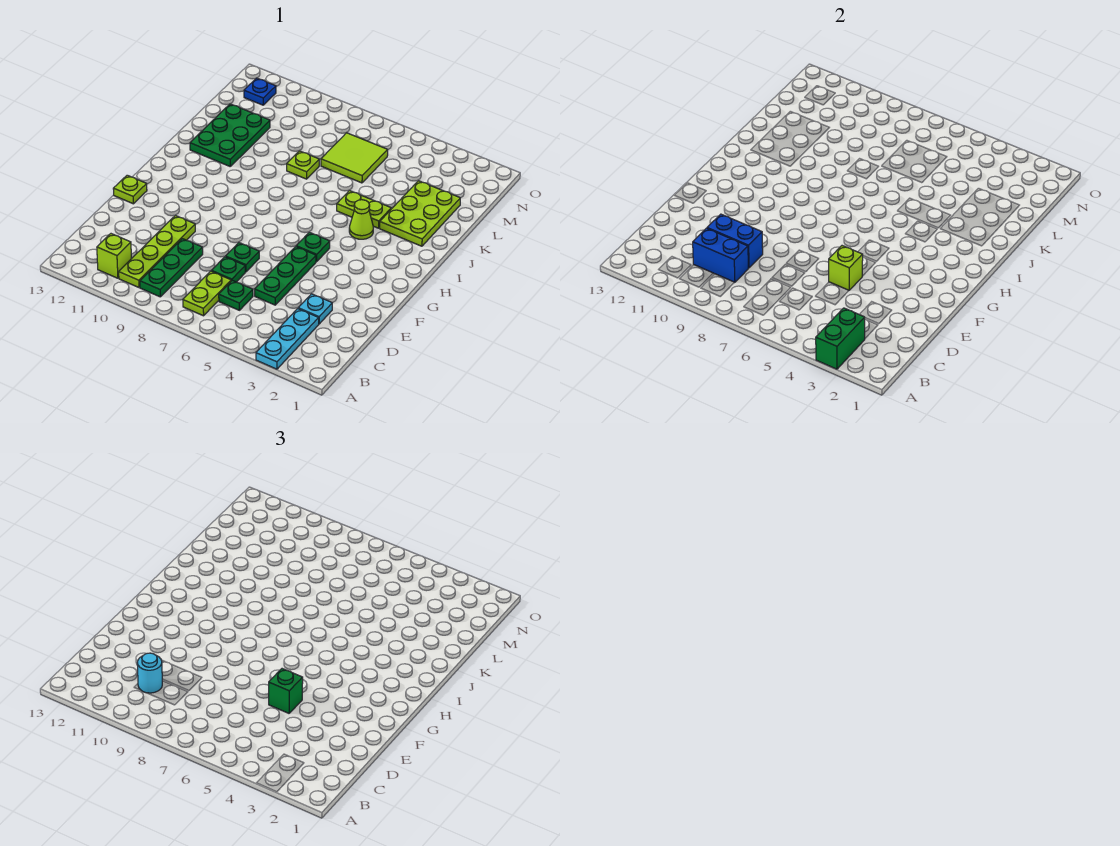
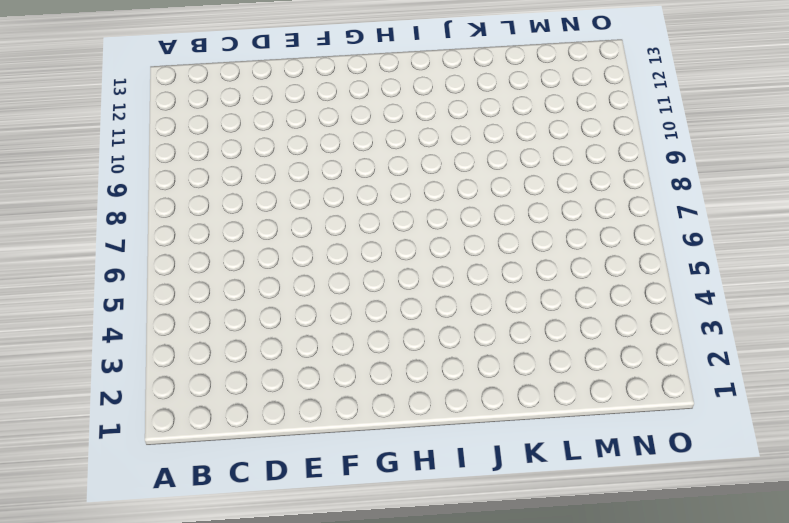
none -> cyan plate A3:C3 level 1
none -> lime plate B7:C7 level 1
none -> green plate B9:D9 level 1

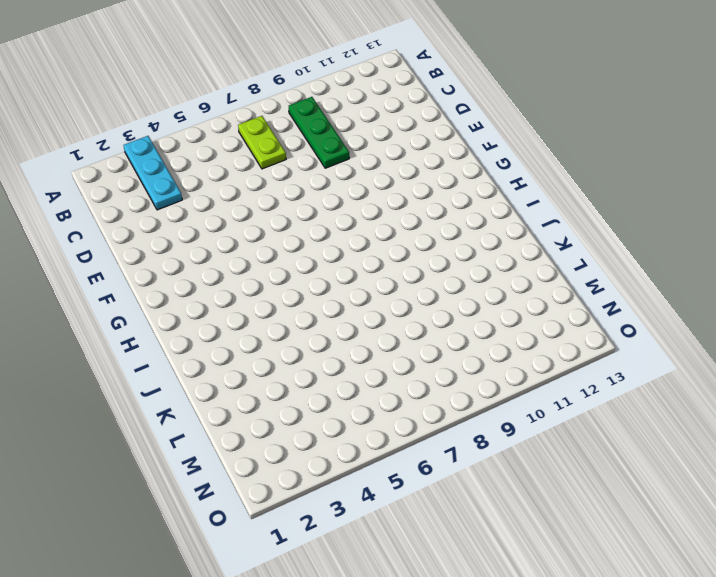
none -> lime plate B10:E10 level 1
none -> lime brick B11 level 1
none -> green plate C6 level 1

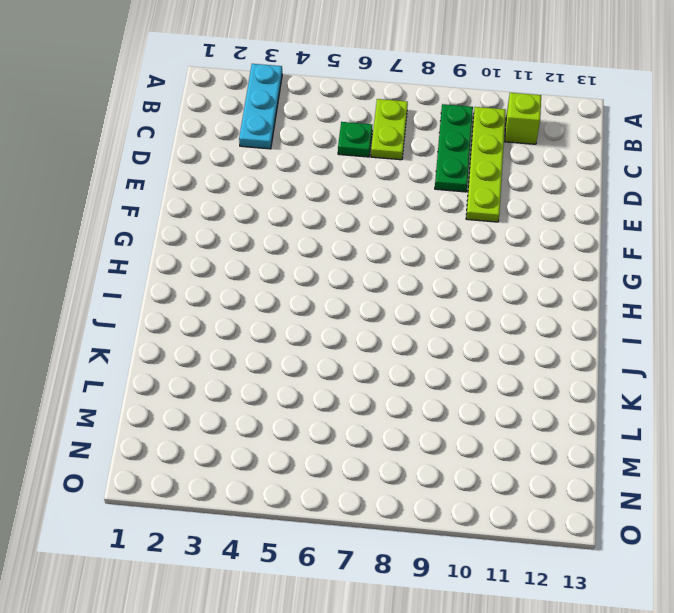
none -> cyan plate D3 level 1
none -> green plate D5:F5 level 1
none -> green plate D7 level 1

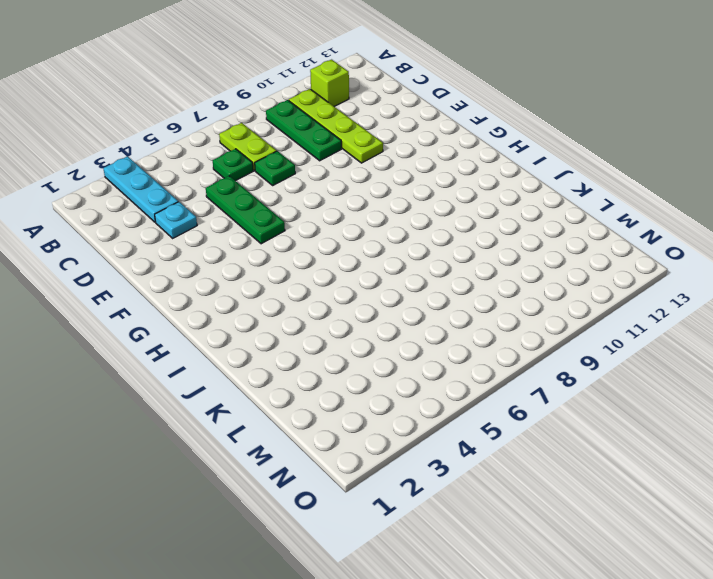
none -> green plate E7 level 1
none -> lime plate F13 level 1
none -> green plate G5 level 1

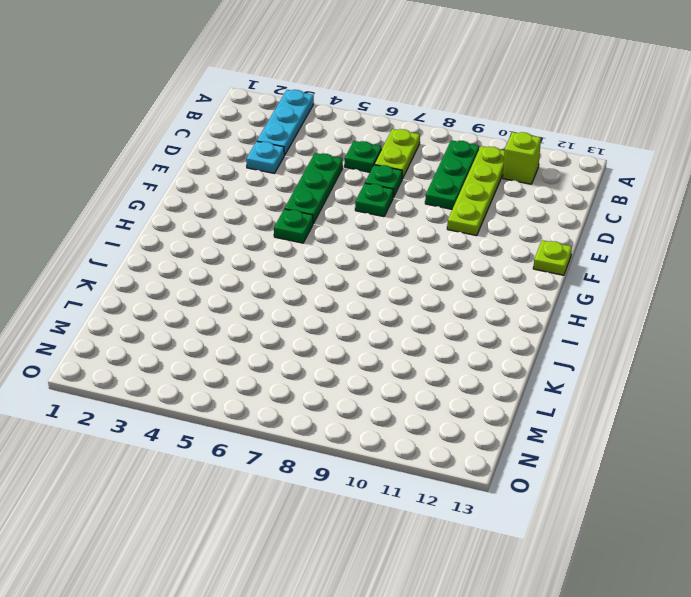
none -> lime cone I4 level 1
none -> lime plate J2:L3 level 1
none -> lime plate J4:J5 level 1

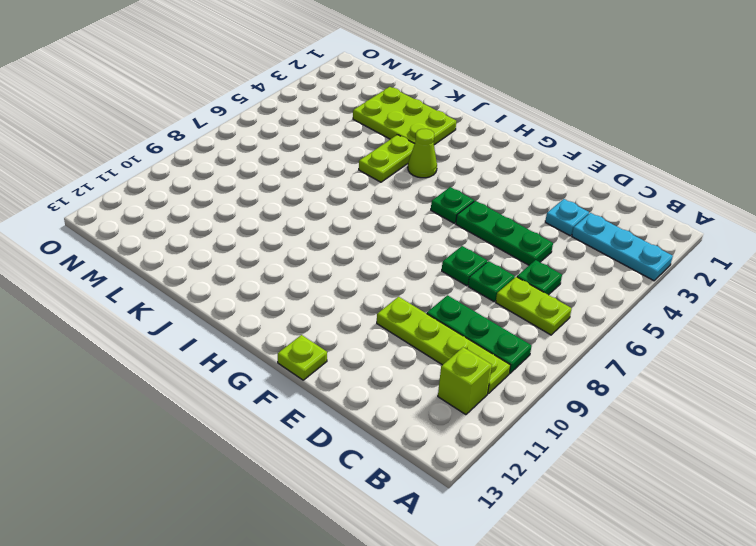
none -> green plate J11:L12 level 1
none -> lime plate K8 level 1
none -> lime tile L6:M7 level 1

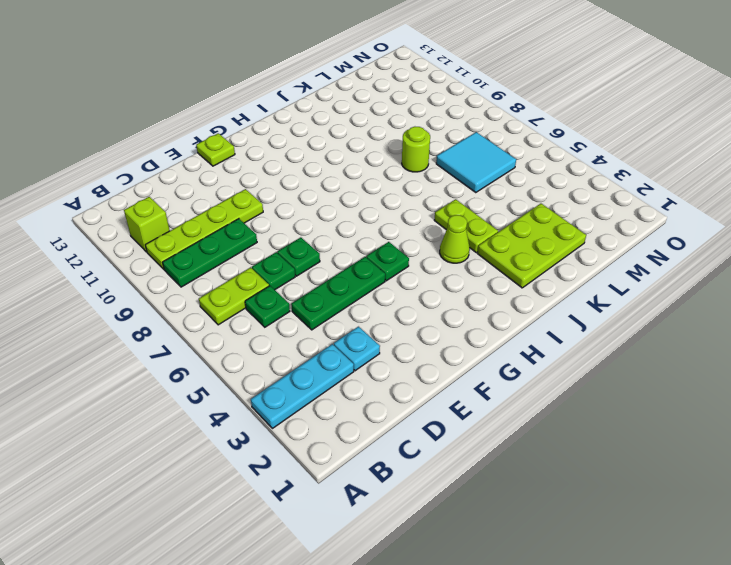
lime round brick K8 level 1 -> lime plate K8 level 1
cyan tile L6:M7 level 1 -> lime tile L6:M7 level 1
none -> green plate J11:L12 level 1
none -> blue plate N12 level 1
none -> green brick A3:B3 level 2

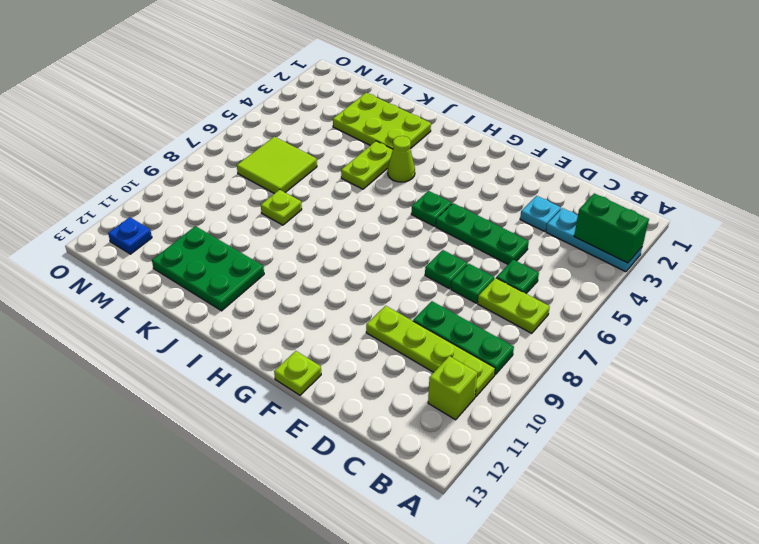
none -> blue brick C9:C10 level 2
none -> blue brick D9:D10 level 2
none -> lime brick E5 level 2

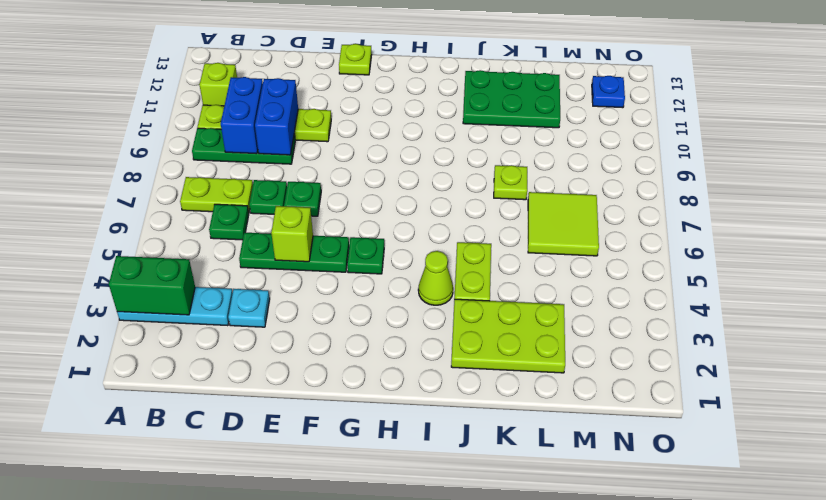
none -> cyan round brick C10 level 3
none -> green brick E5 level 3

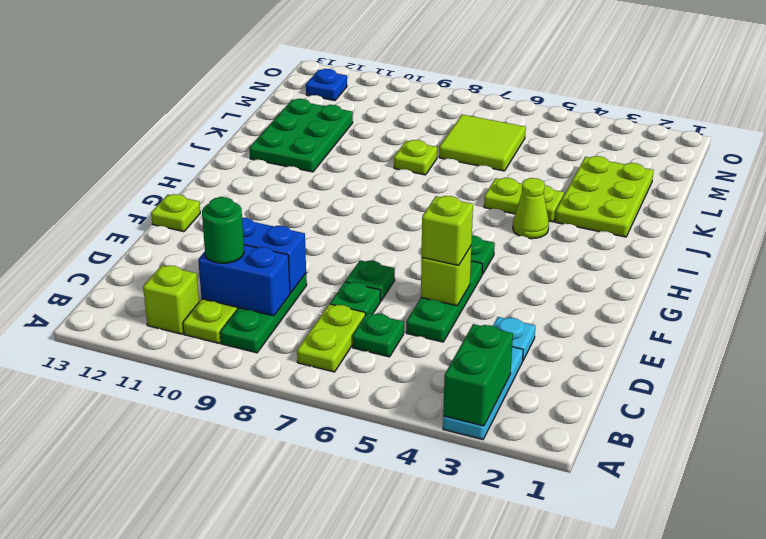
green round brick C10 level 3 -> cyan round brick C10 level 3
lime brick E5 level 3 -> green brick E5 level 3

